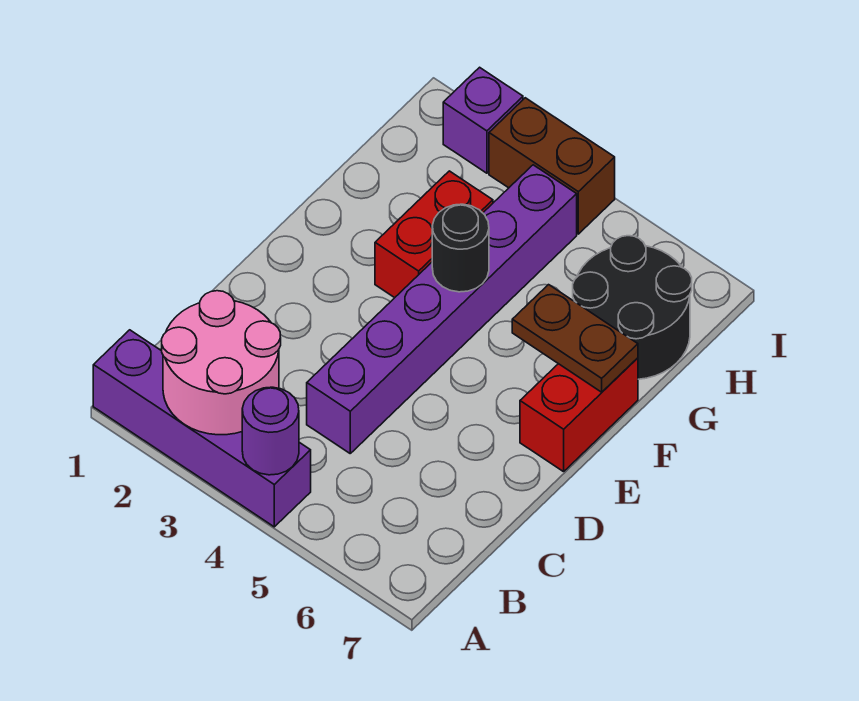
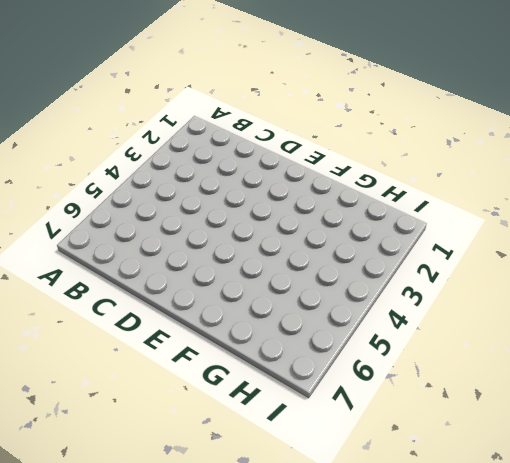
none -> purple brick A1:A4 level 1
none -> purple brick C4:H4 level 1

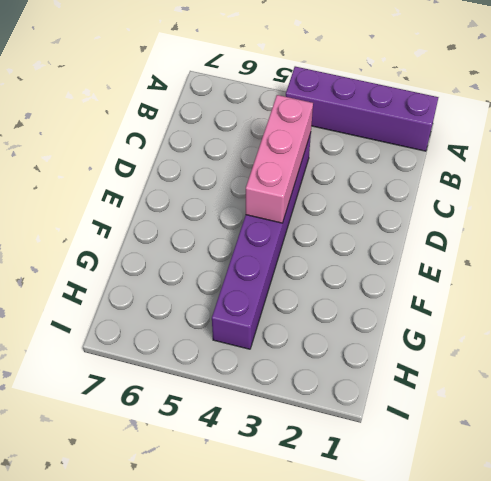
pink brick C4:E4 level 2 -> none
none -> red brick E7:F7 level 1
none -> red brick F3:G3 level 1

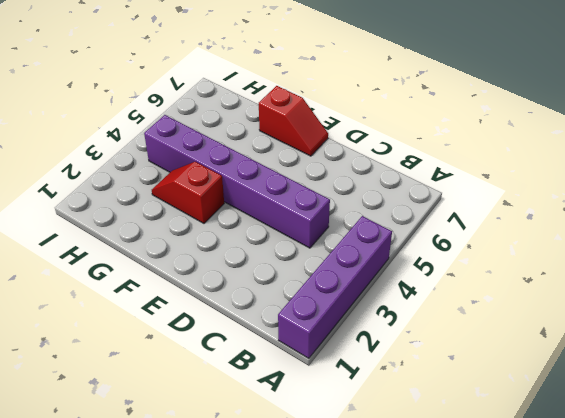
red slope E7:F7 level 1 top F -> red brick E7:F7 level 1
red slope F3:G3 level 1 top F -> red brick F3:G3 level 1
none -> black round brick G6:H7 level 1
none -> purple brick I2 level 1

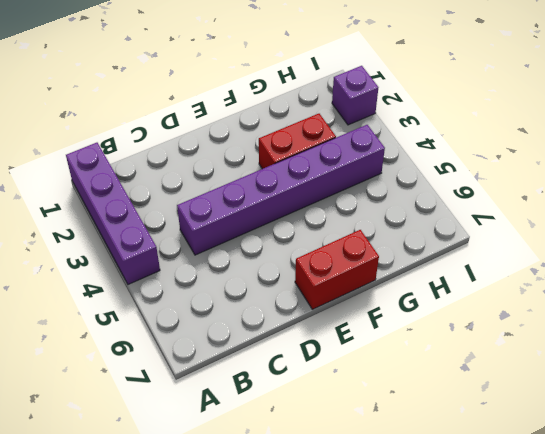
none -> black round brick G6:H7 level 1
none -> brown brick I3:I4 level 1

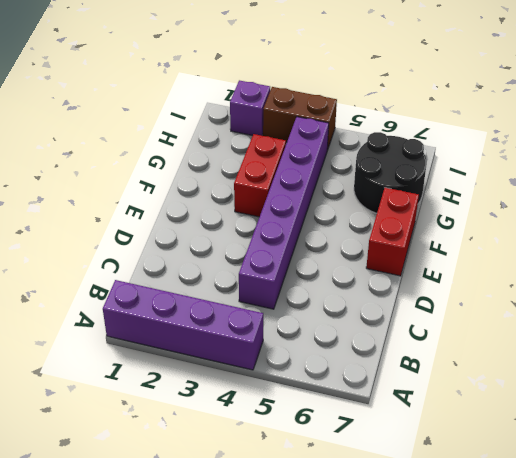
none -> pink round brick A2:B3 level 2
none -> purple round brick A4 level 2

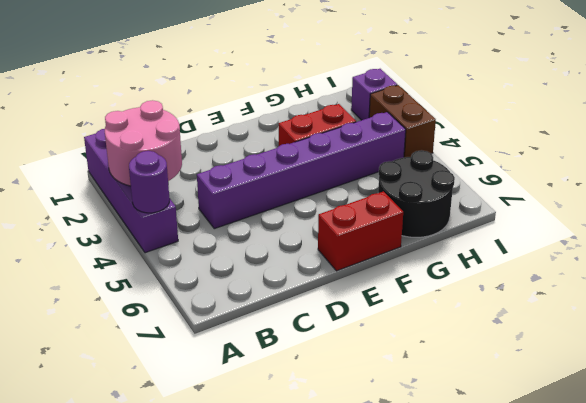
none -> black round brick F4 level 2
none -> brown plate F6:F7 level 2

